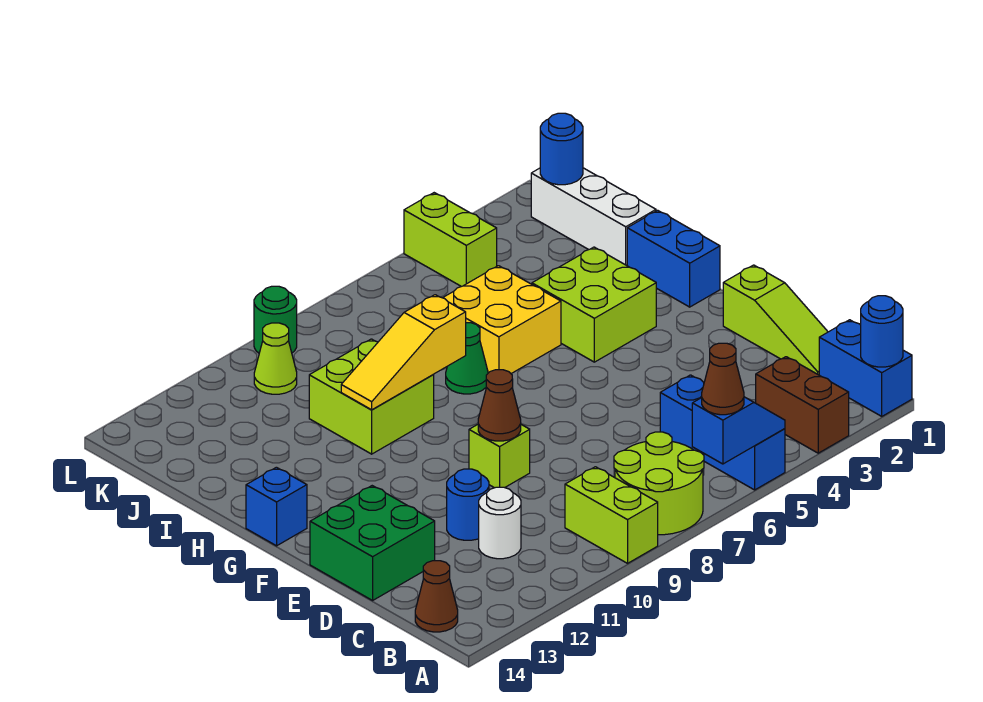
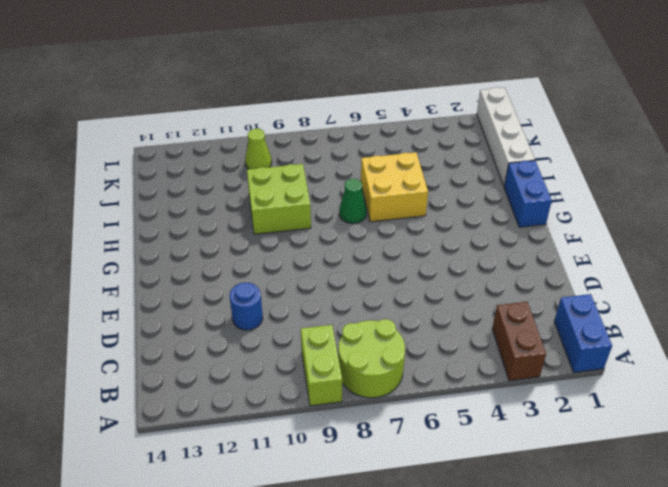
white brick I1:L1 level 1 -> white brick I1:K1 level 1
none -> blue brick A5:C5 level 1
none -> brown cone B14 level 1
none -> lime slope C1:E1 level 1 top E

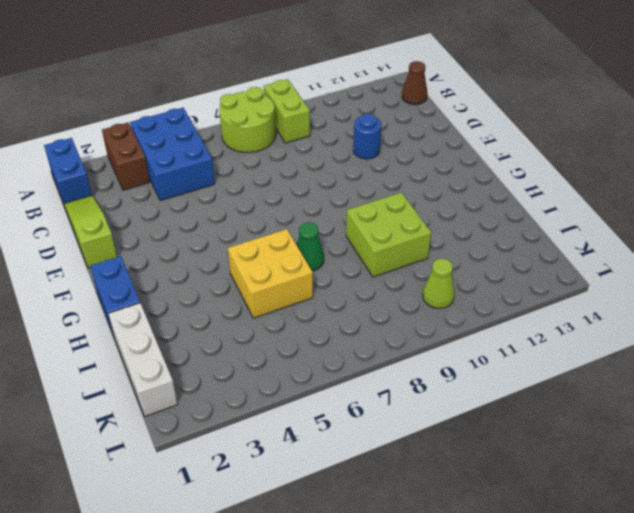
blue brick A4:C5 level 1 -> blue brick A5:C5 level 1
none -> white round brick C11 level 1
none -> green brick D13:E14 level 1
none -> lime brick E9 level 1

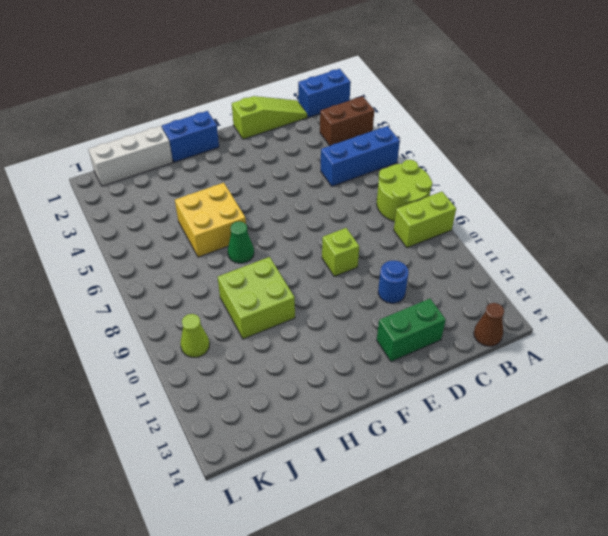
green brick D13:E13 level 1 -> green brick D13:E14 level 1
none -> white round brick C11 level 1
none -> lime brick G3:H4 level 1
none -> blue brick G14 level 1

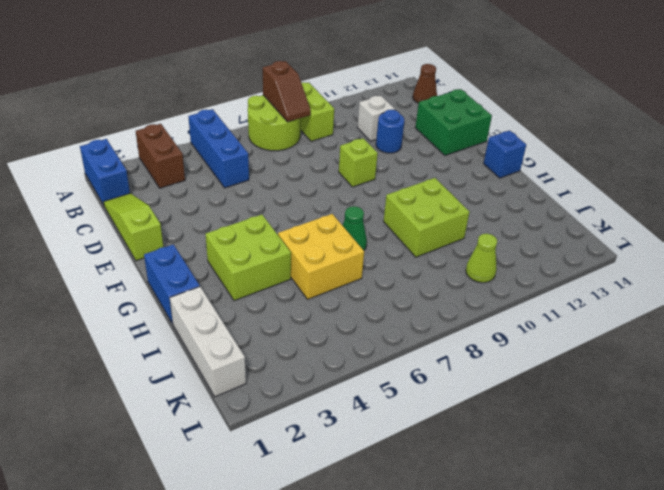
brown slope A8:B8 level 2 top A -> none
white brick C11 level 1 -> white round brick C11 level 1
none -> lime brick K4:L4 level 1
none -> green round brick L9 level 1
none -> blue round brick A1 level 2

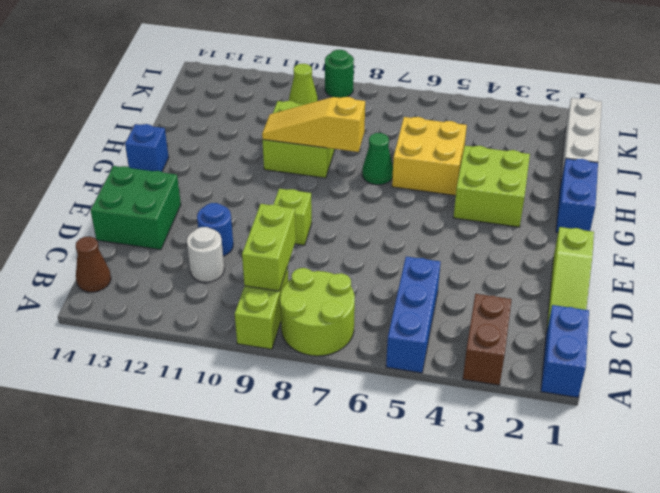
lime brick B9:C9 level 2 -> lime brick K4:L4 level 1
none -> blue round brick A1 level 2
none -> blue slope A5:A6 level 2 top 6
none -> brown cone E9 level 2

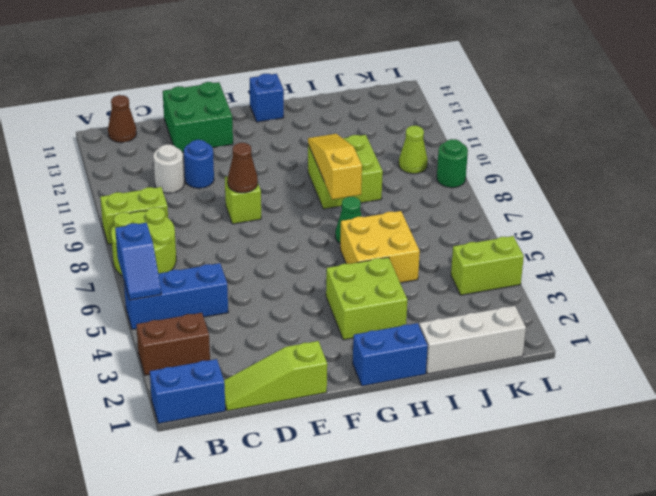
none -> blue round brick A1 level 2
none -> blue round brick K1 level 2
none -> brown cone A6 level 3

